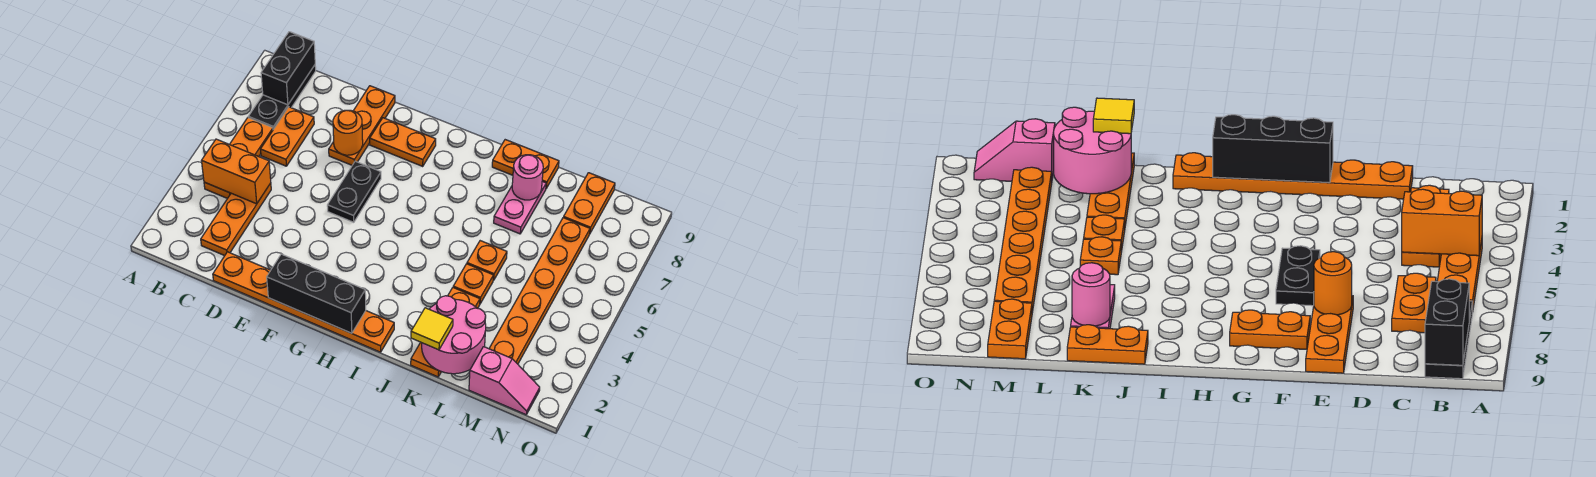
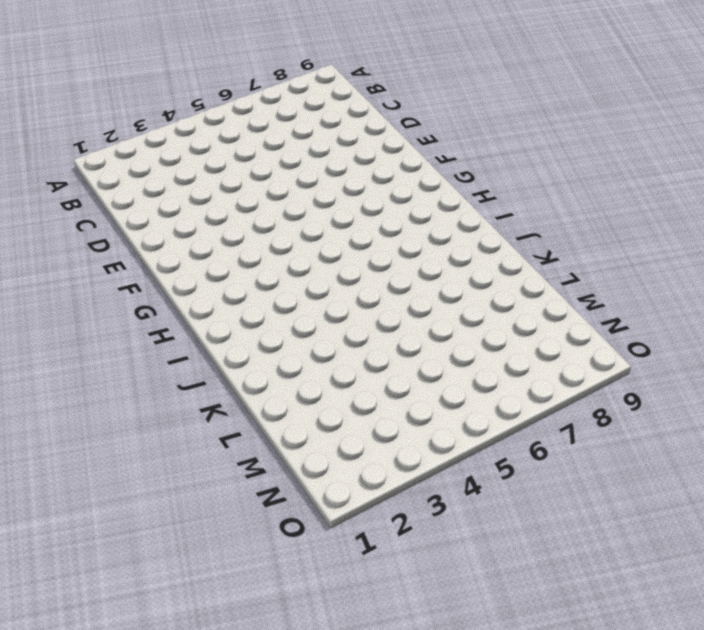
none -> orange plate B4:B6 level 1
none -> black plate B7:B9 level 1
none -> orange plate C2:C4 level 1

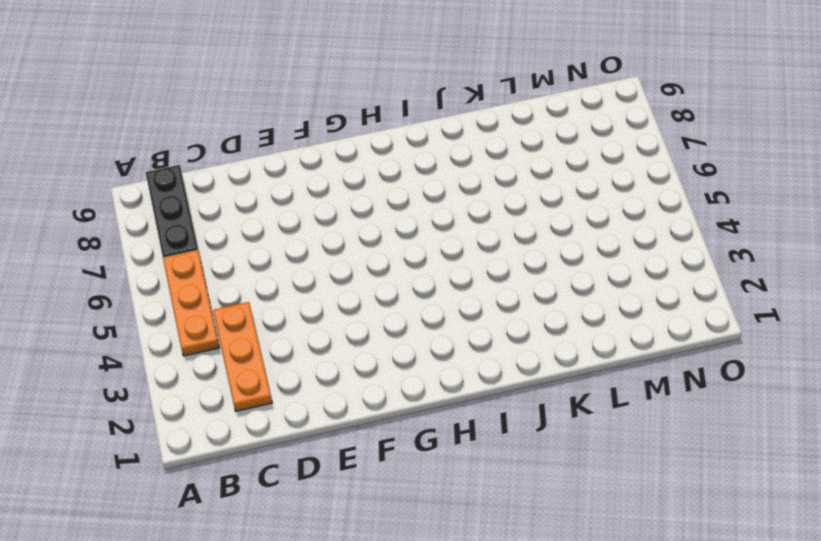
none -> orange plate C6:C7 level 1
none -> orange plate D1:I1 level 1
none -> orange plate E7:E9 level 1

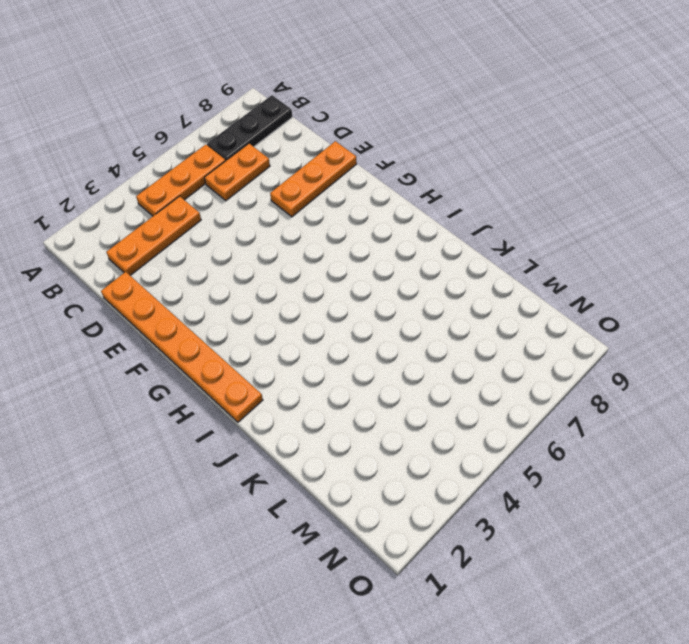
none -> black plate F5:F6 level 1
none -> orange plate F8:G8 level 1
none -> orange plate J9:K9 level 1

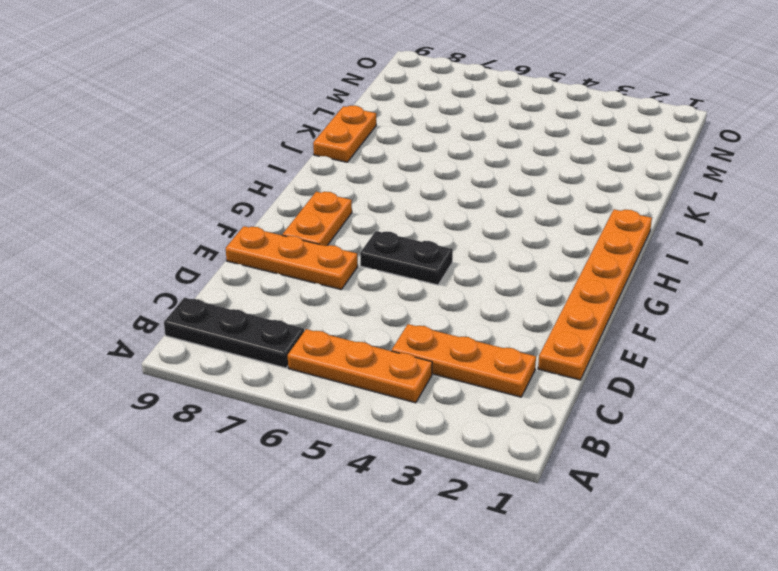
none -> orange plate C6:C7 level 1
none -> orange plate K1:K3 level 1
none -> orange plate K4 level 1

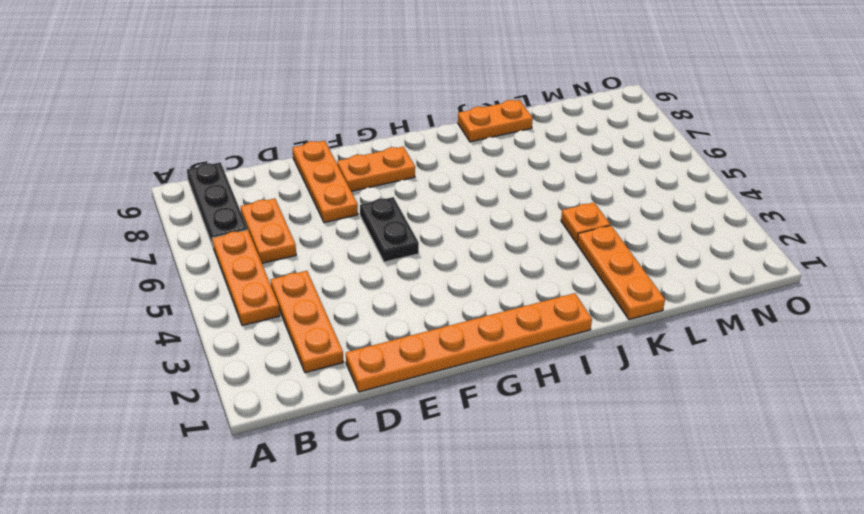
none -> orange plate K5 level 1
none -> pink plate K7:K8 level 1
none -> pink slope M1:N1 level 1 top M

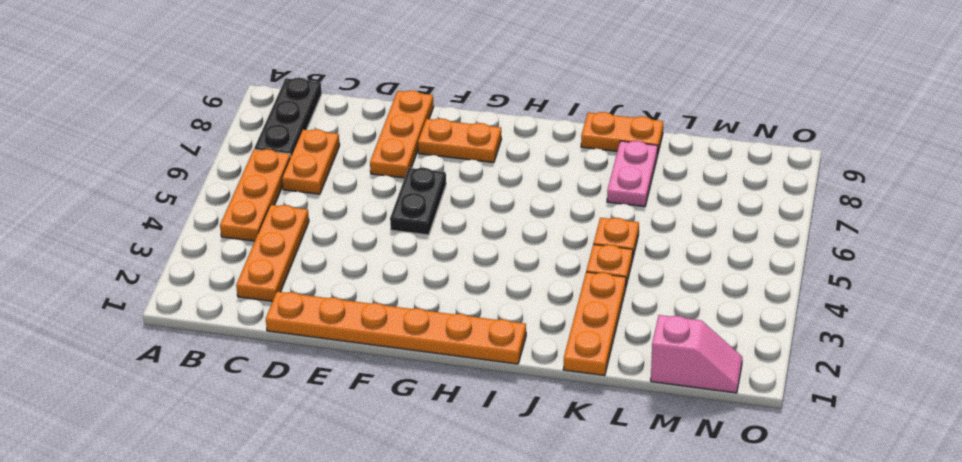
none -> orange plate M2:M7 level 1
none -> orange plate M8:M9 level 1
none -> orange brick B4:C4 level 2

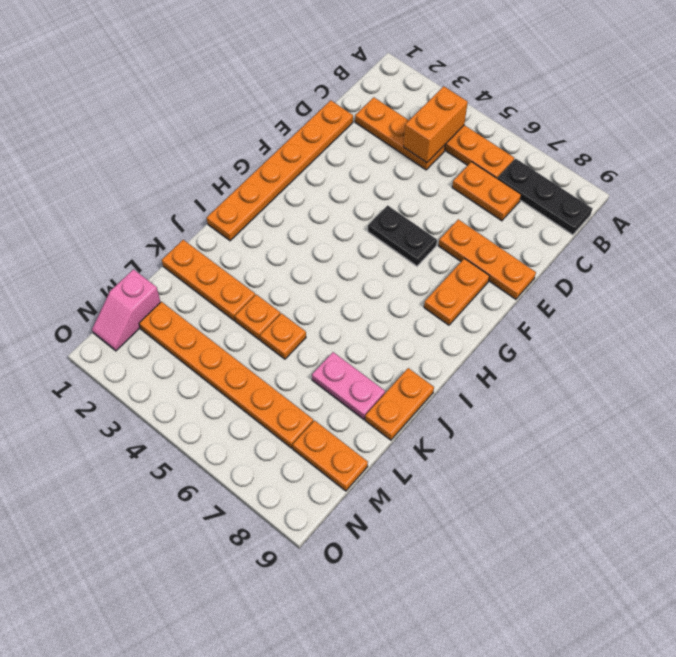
none -> black brick B8:B9 level 2
none -> orange round brick E7 level 2
none -> black brick F1:H1 level 2

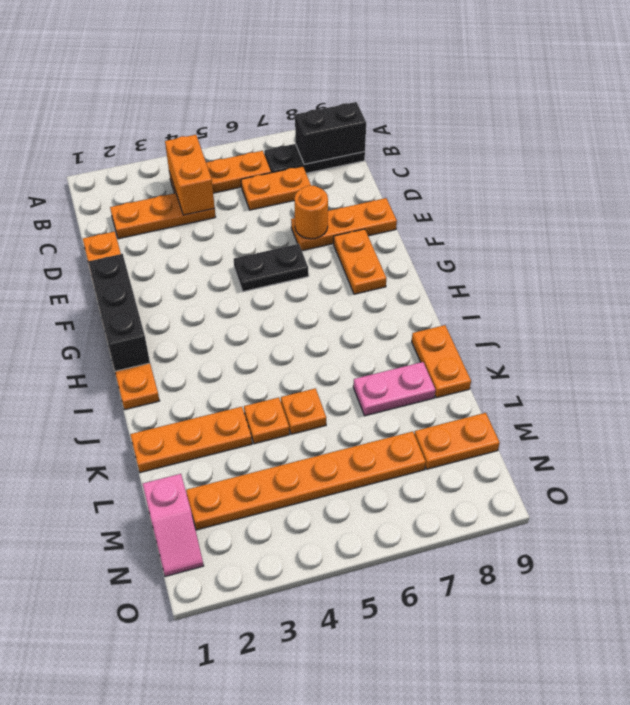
none -> pink round brick K1:L2 level 2
none -> pink round brick K8 level 2
none -> yellow tile K1 level 3

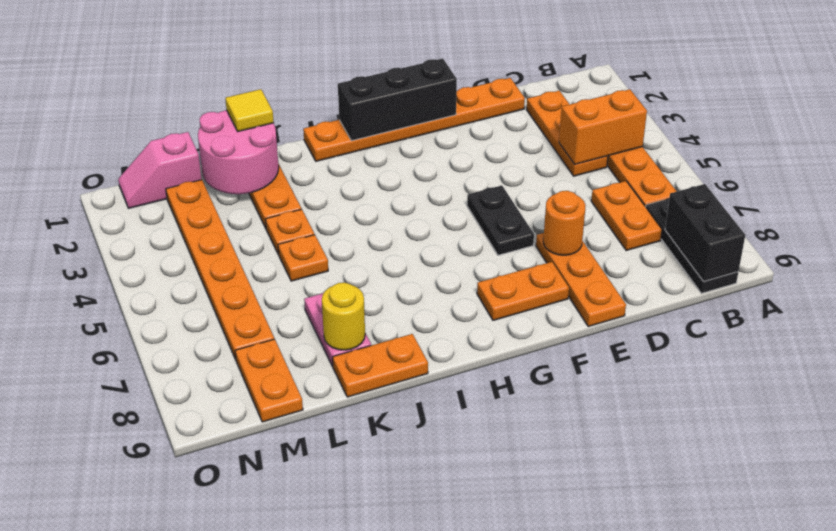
yellow round brick K8 level 2 -> pink round brick K8 level 2

